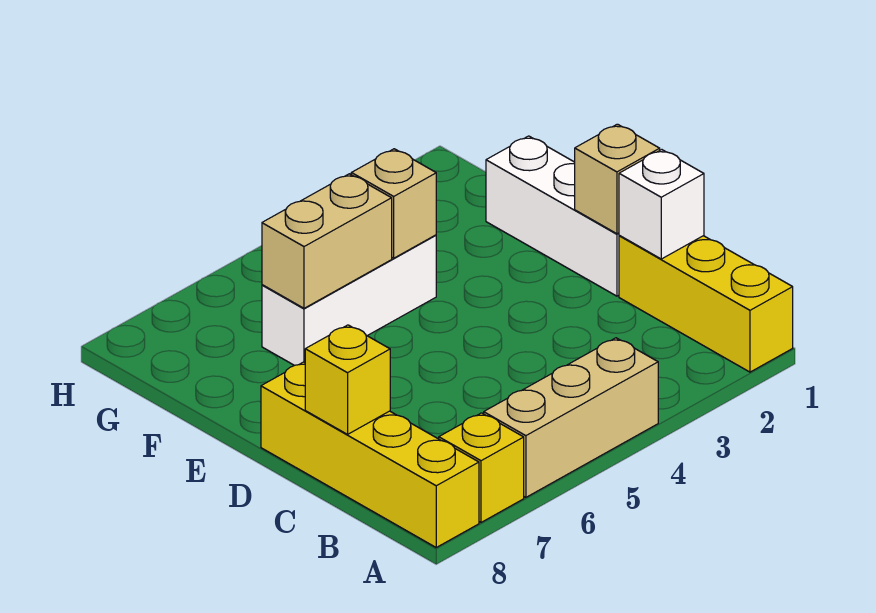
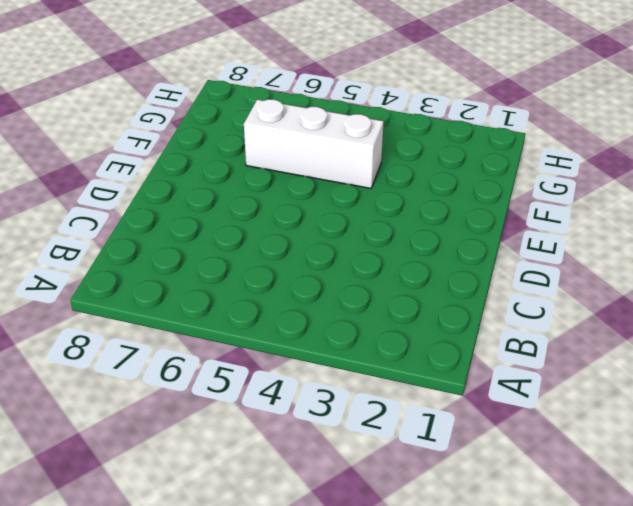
none -> yellow brick A1:C1 level 1
none -> tan brick A4:A6 level 1

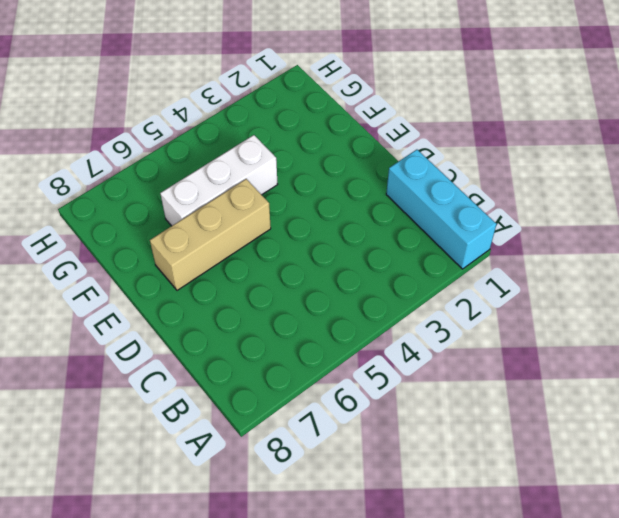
cyan brick A1:C1 level 1 -> yellow brick A1:C1 level 1
tan brick E5:E7 level 1 -> tan brick A4:A6 level 1
none -> yellow brick A7 level 1
none -> yellow brick A8:D8 level 1

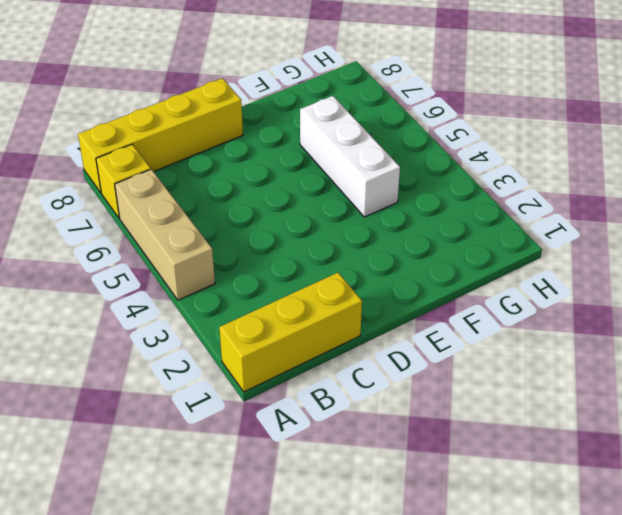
none -> white brick D1:F1 level 1
none -> white brick C1 level 2

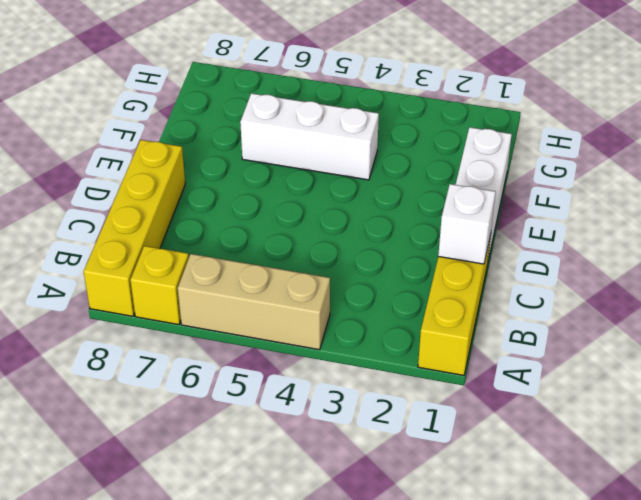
none -> yellow brick C8 level 2
none -> tan brick D1 level 2

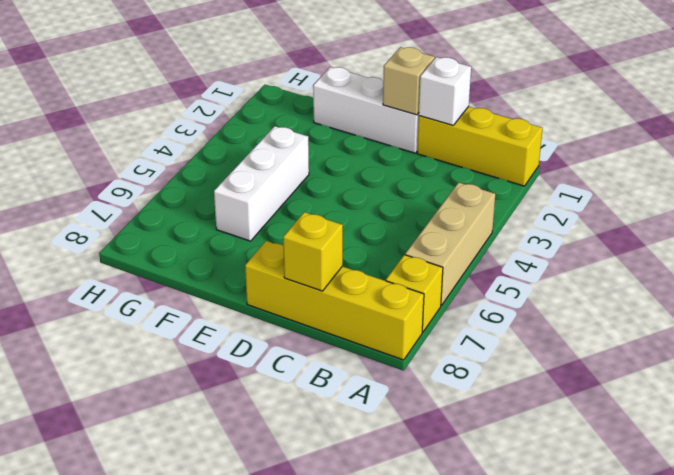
none -> tan brick F4 level 2
none -> tan brick F5:F6 level 2

